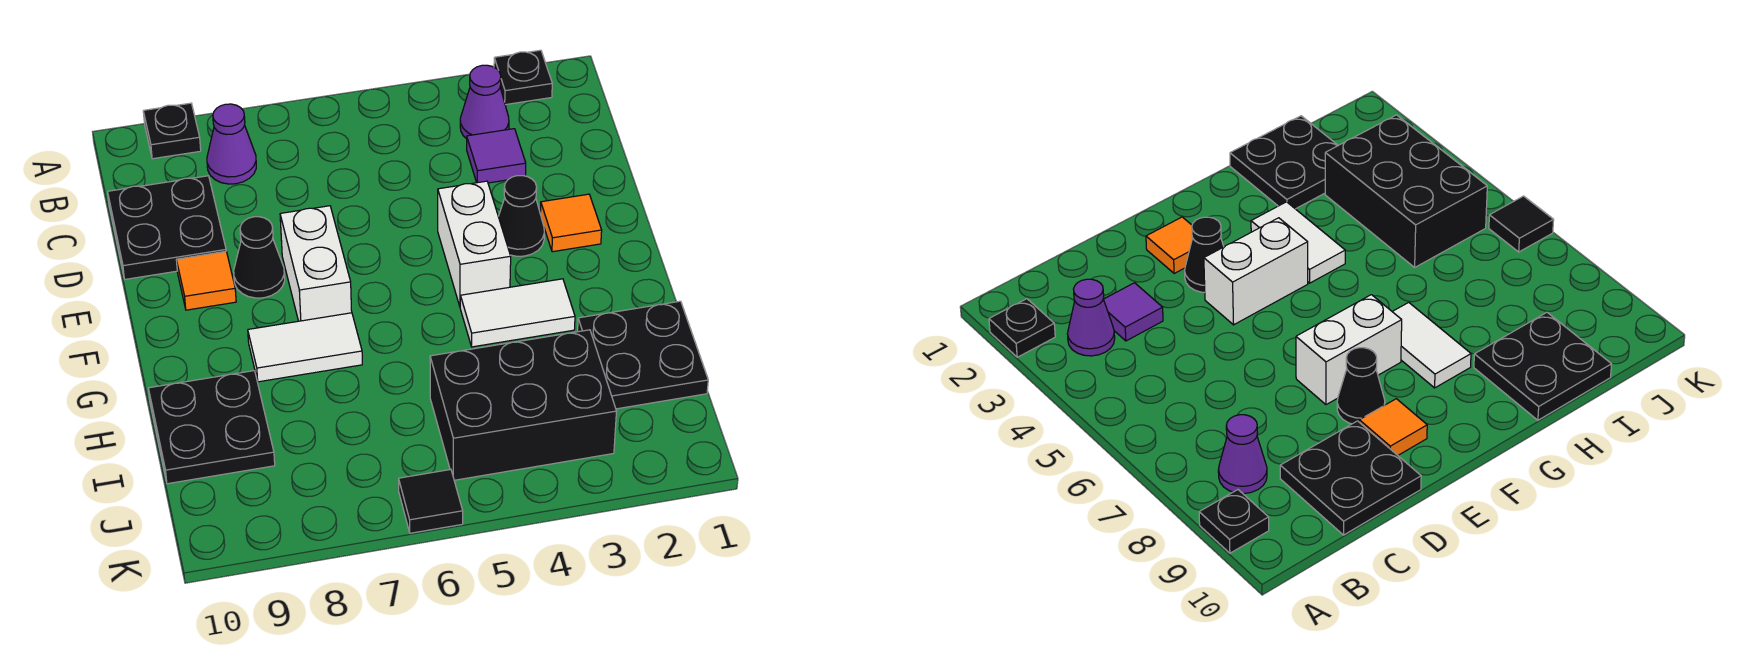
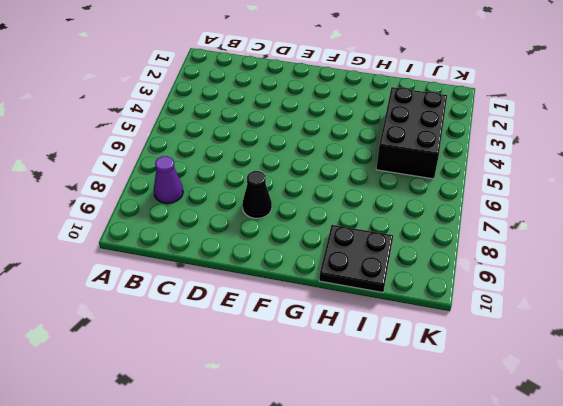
none -> black plate A2 level 1
none -> black plate A9 level 1
none -> purple cone B3 level 1

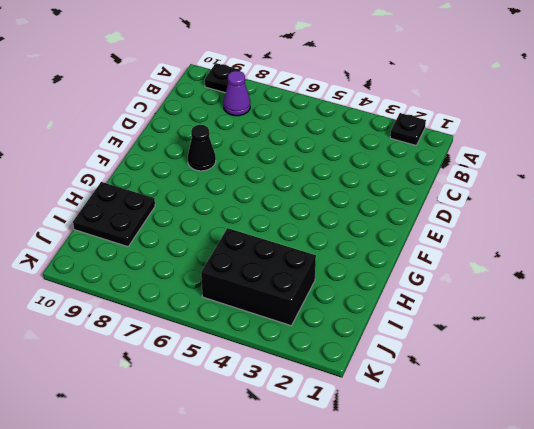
none -> purple cone B3 level 1
none -> purple tile C3 level 1
none -> black plate C9:D10 level 1

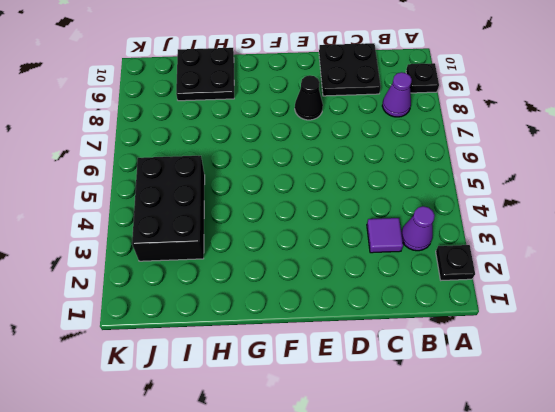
none -> orange tile E2 level 1
none -> black cone E3 level 1
none -> white brick E4:F4 level 1

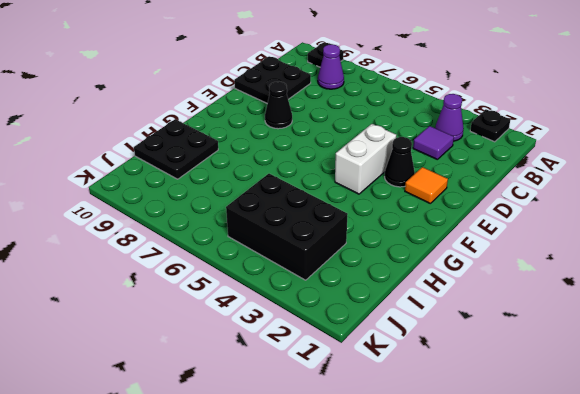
none -> white brick E7:F7 level 1
none -> orange tile E9 level 1
none -> white tile G3:G4 level 1

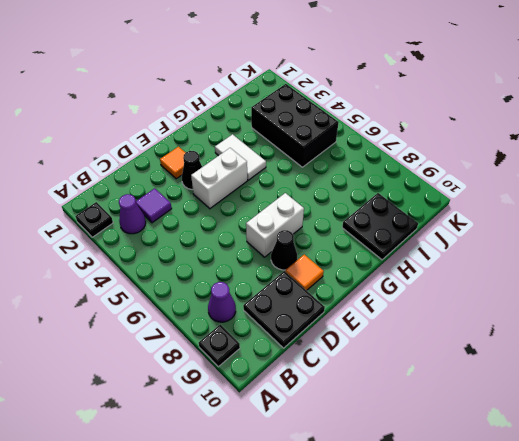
none -> white tile G7:G8 level 1
none -> black plate H1:I2 level 1
none -> black tile K6 level 1

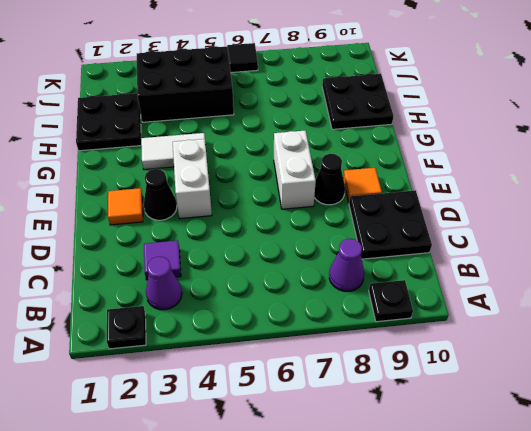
none -> white tile G7:G8 level 1

